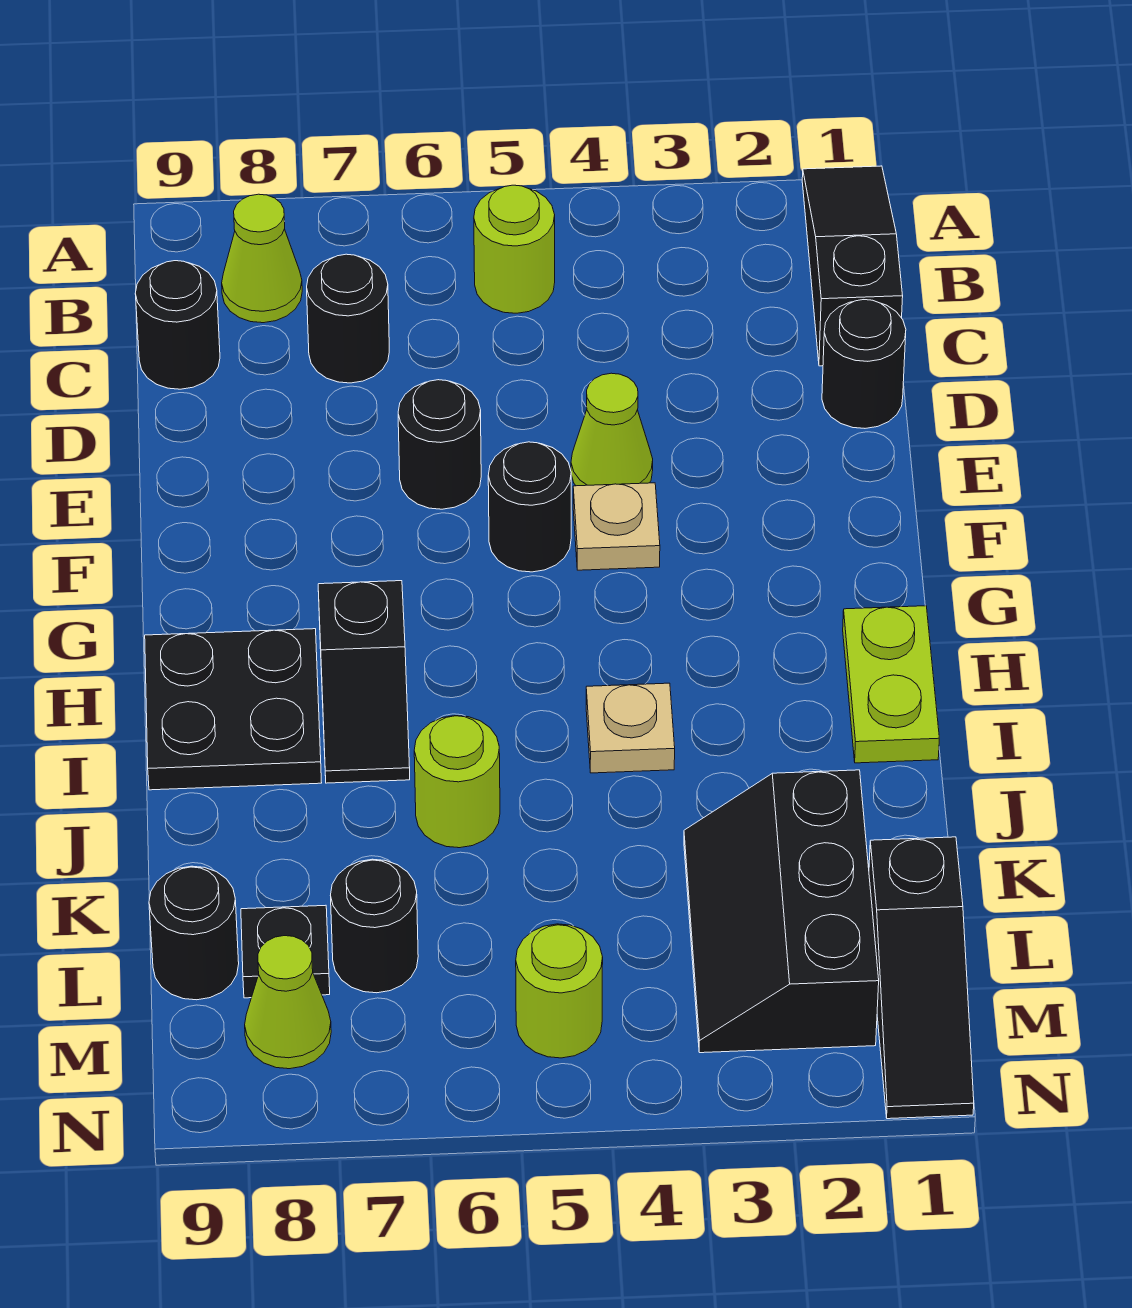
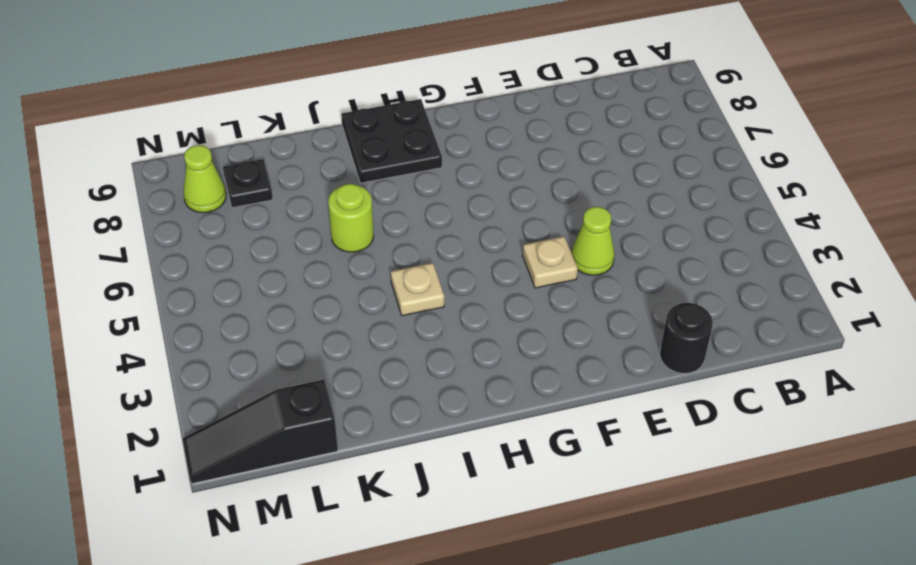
none -> black slope A1:C1 level 1 top C
none -> lime round brick B5 level 1
none -> lime cone B8 level 1

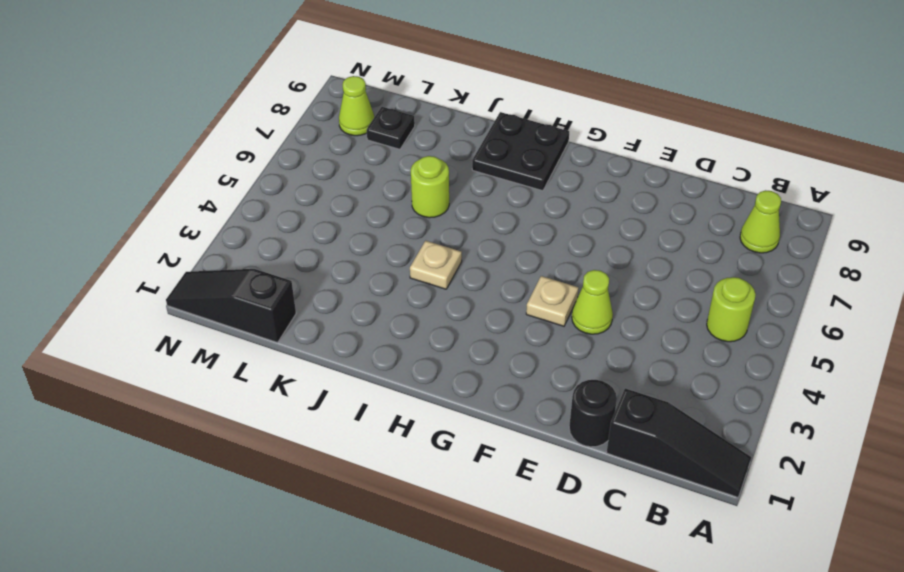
none -> black round brick C7 level 1
none -> black round brick C9 level 1
none -> black round brick E6 level 1

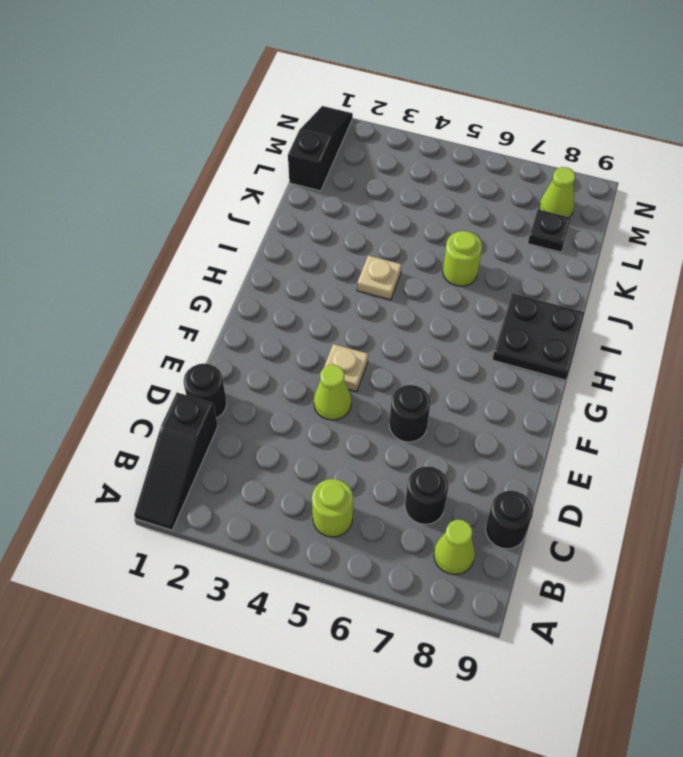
none -> black round brick F5 level 1
none -> lime plate H1:I1 level 1
none -> black slope H7:I7 level 1 top H

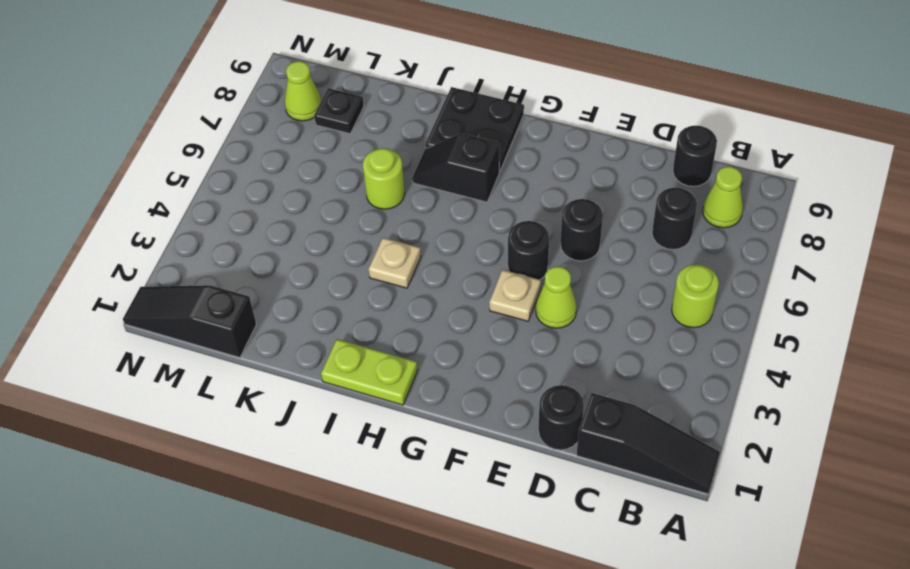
none -> black slope K2:M3 level 1 top 2
none -> black round brick L7 level 1
none -> black round brick L9 level 1

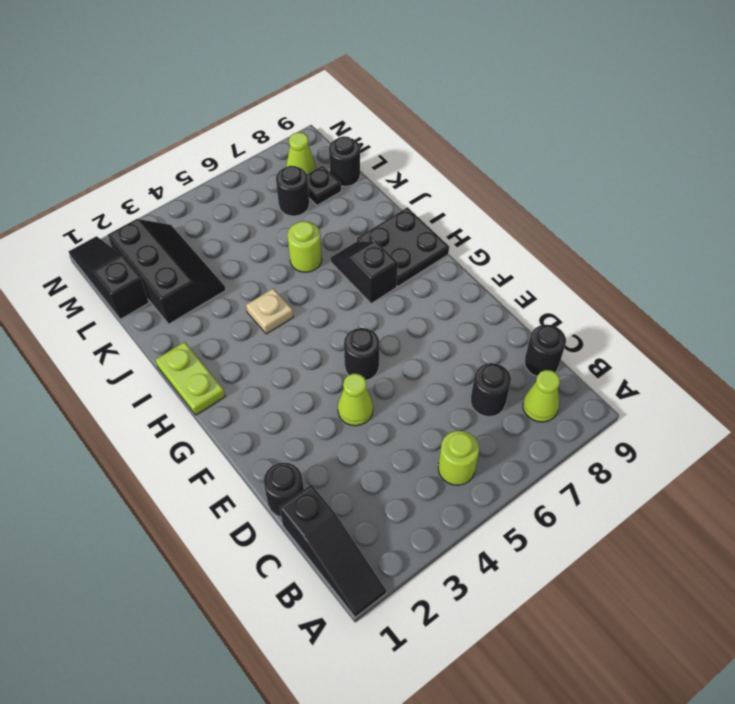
none -> black round brick E6 level 1
none -> tan plate F4 level 1
none -> lime round brick M5 level 1

